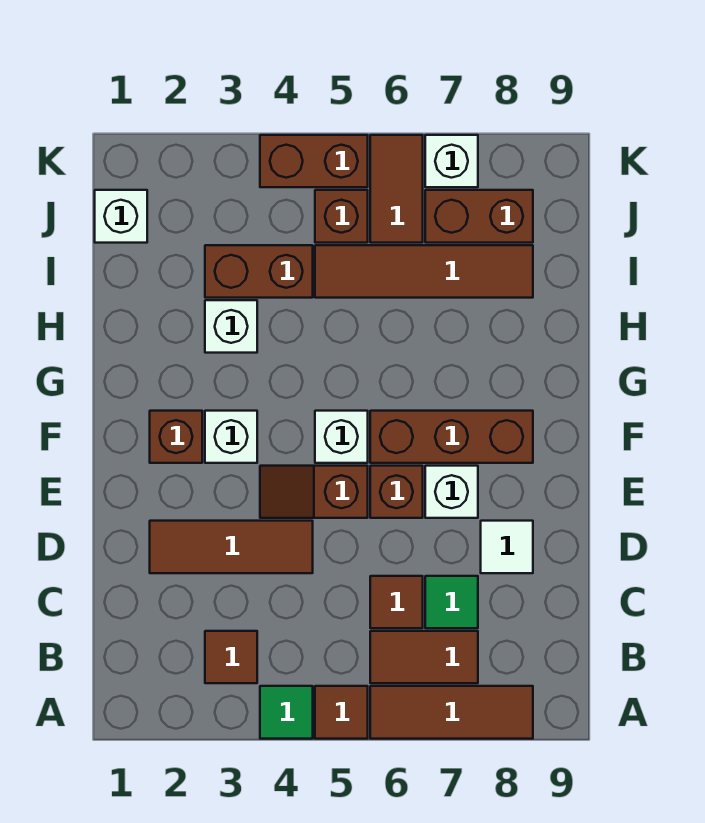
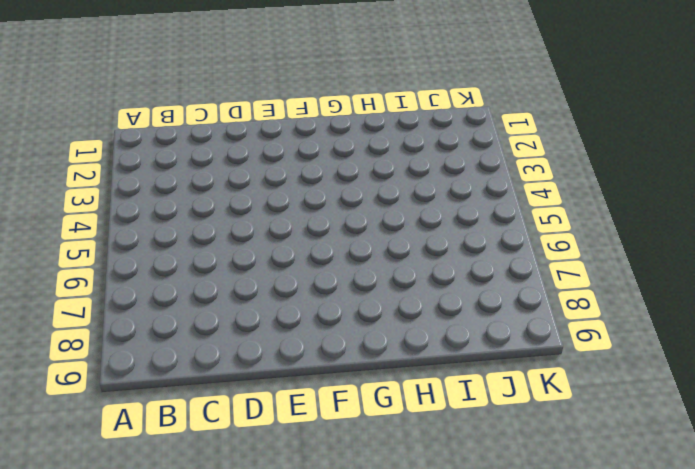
none -> green tile A4 level 1
none -> brown tile A5 level 1
none -> brown tile A6:A8 level 1

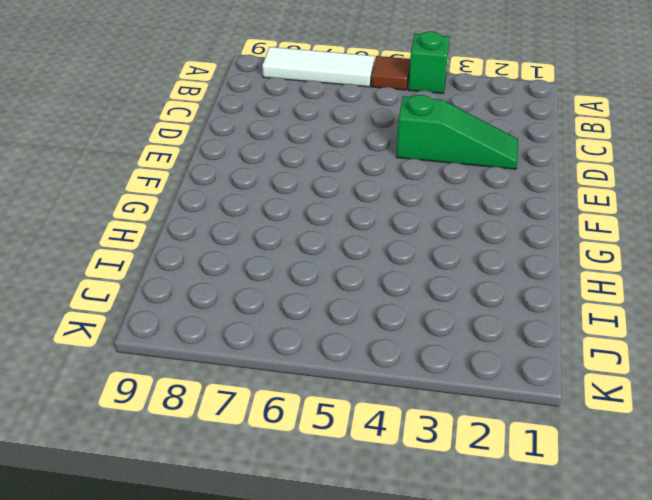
green brick A4 level 1 -> green tile A4 level 1
white tile A6:A8 level 1 -> brown tile A6:A8 level 1
green slope D2:D4 level 1 top 4 -> brown tile D2:D4 level 1
none -> brown tile B3 level 1
none -> brown tile B6:B7 level 1
none -> brown tile C6 level 1

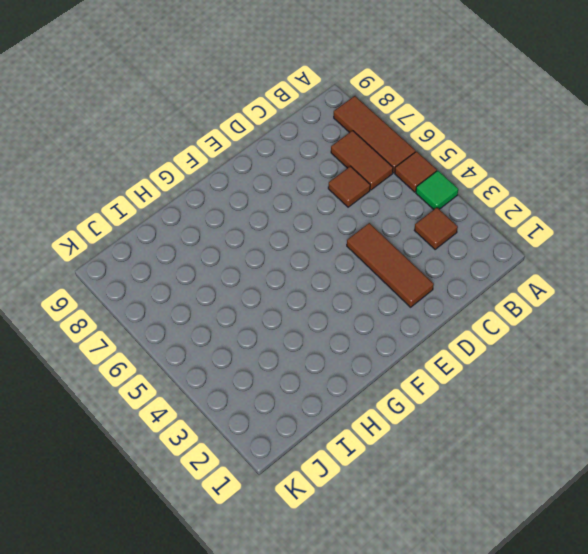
none -> green tile C7 level 1
none -> white tile D8 level 1
none -> brown slope E4:E5 level 1 top 5

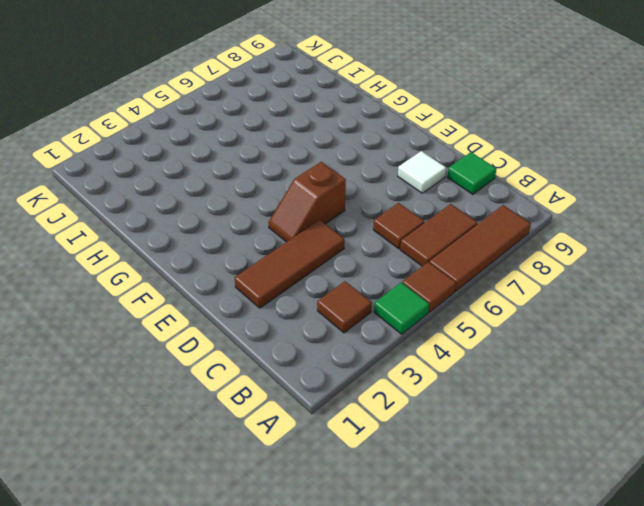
green tile C9 level 1 -> green tile C7 level 1
none -> brown brick E6 level 1
none -> white brick E7 level 1
none -> brown brick F2 level 1

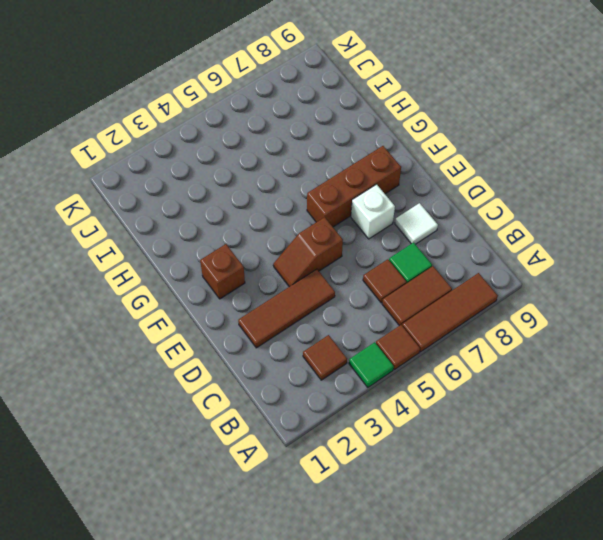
none -> brown brick E6 level 1
none -> white brick F3 level 1
none -> white brick F5 level 1

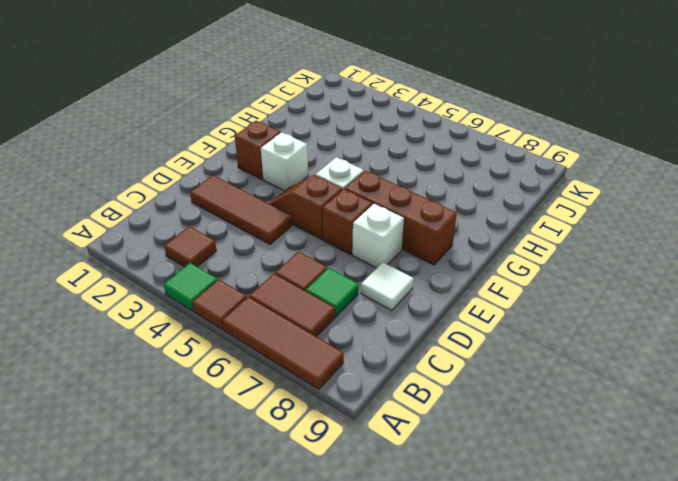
none -> white brick H3 level 1
none -> brown brick I3:I4 level 1
none -> brown tile I5:I8 level 1

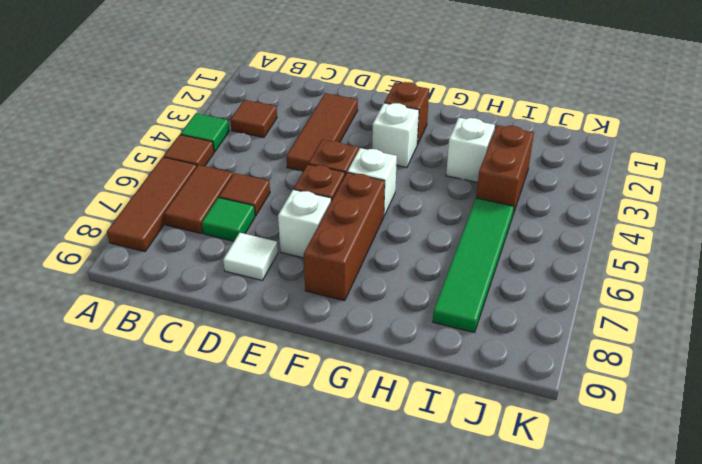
green tile I5:I8 level 1 -> brown tile I5:I8 level 1
none -> white brick J1 level 1
none -> brown brick J5 level 1
none -> brown tile J6:K6 level 1

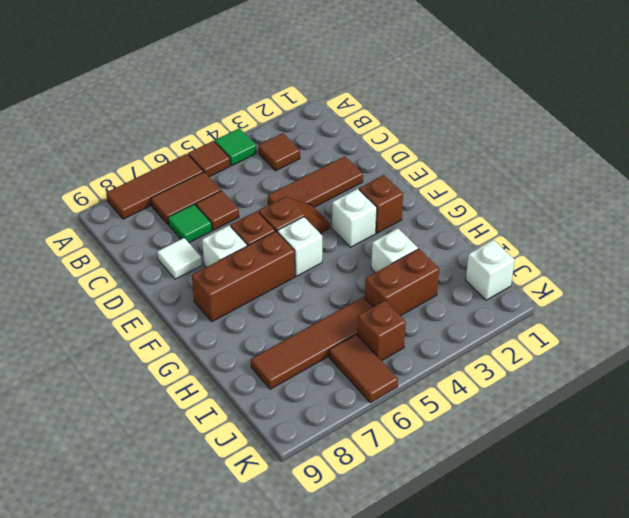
none -> brown brick J7:J8 level 1
none -> brown brick K4:K5 level 1
none -> white brick K7 level 1

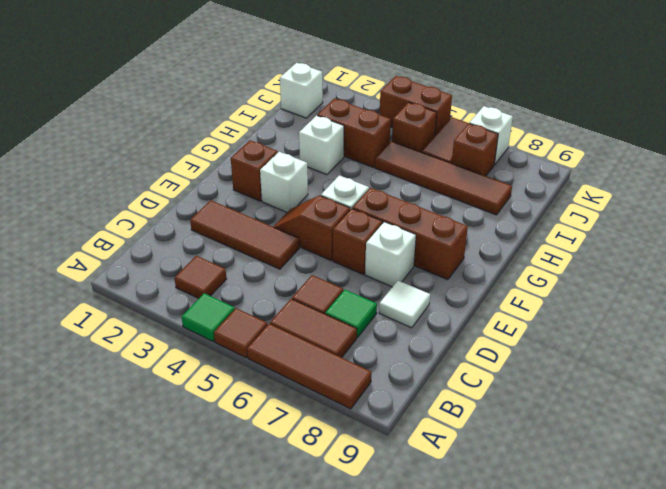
brown brick J7 level 1 -> brown brick J7:J8 level 1

